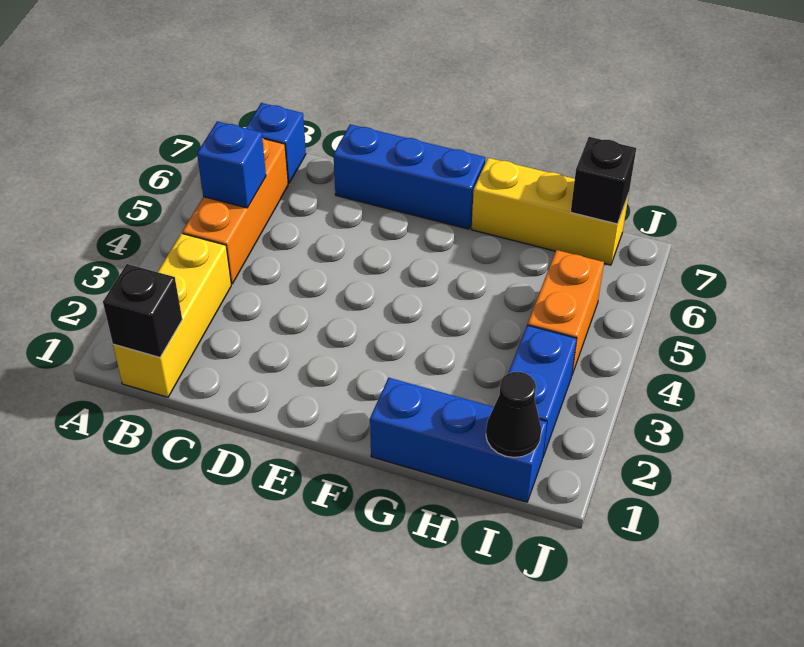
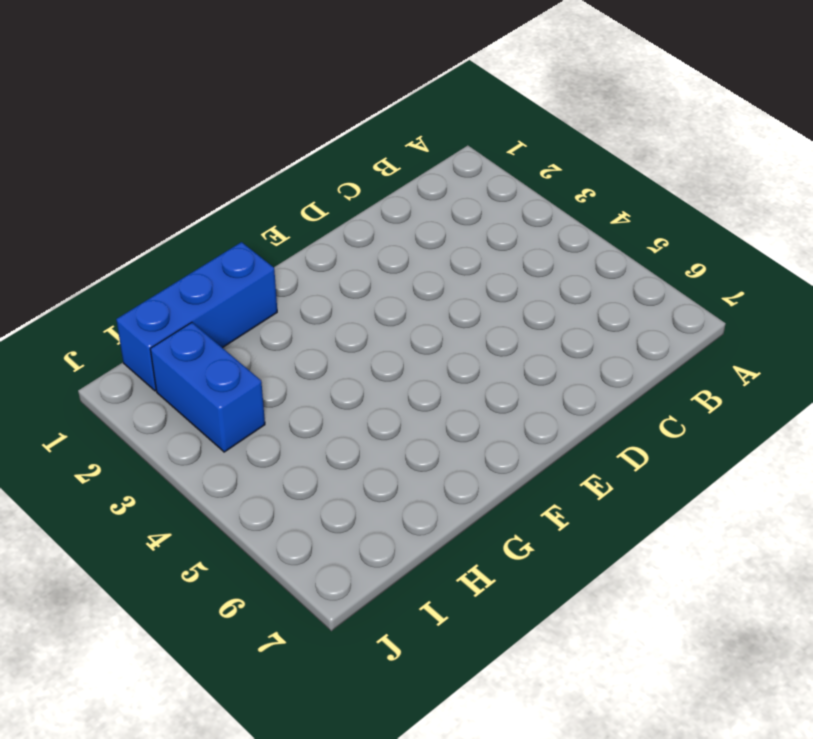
none -> yellow brick B1:B3 level 1
none -> orange brick B4:B6 level 1
none -> blue brick B7 level 1

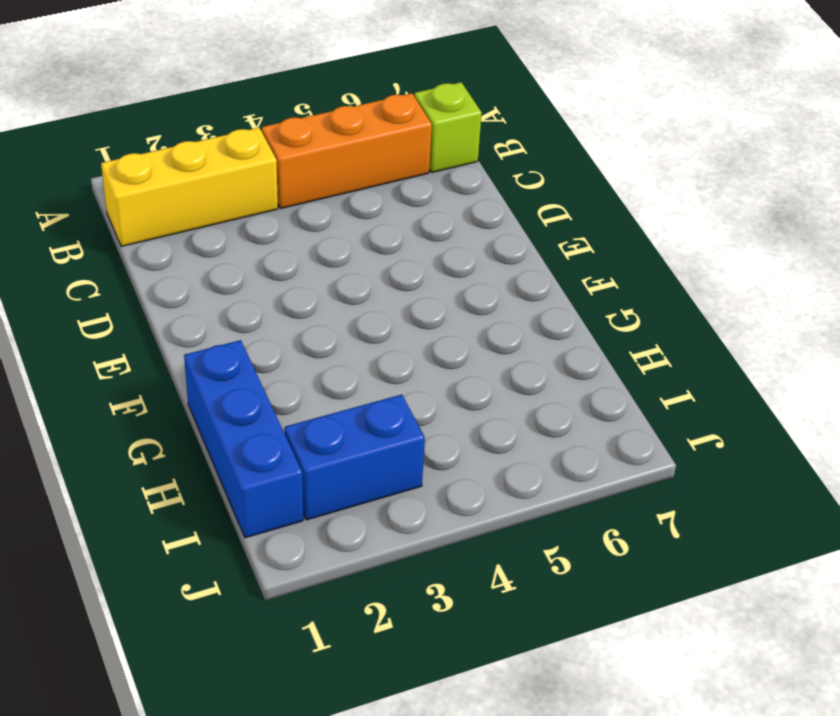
lime brick B7 level 1 -> blue brick B7 level 1
none -> blue brick D7:F7 level 1
none -> yellow brick G7:I7 level 1
none -> orange brick I4:I5 level 1

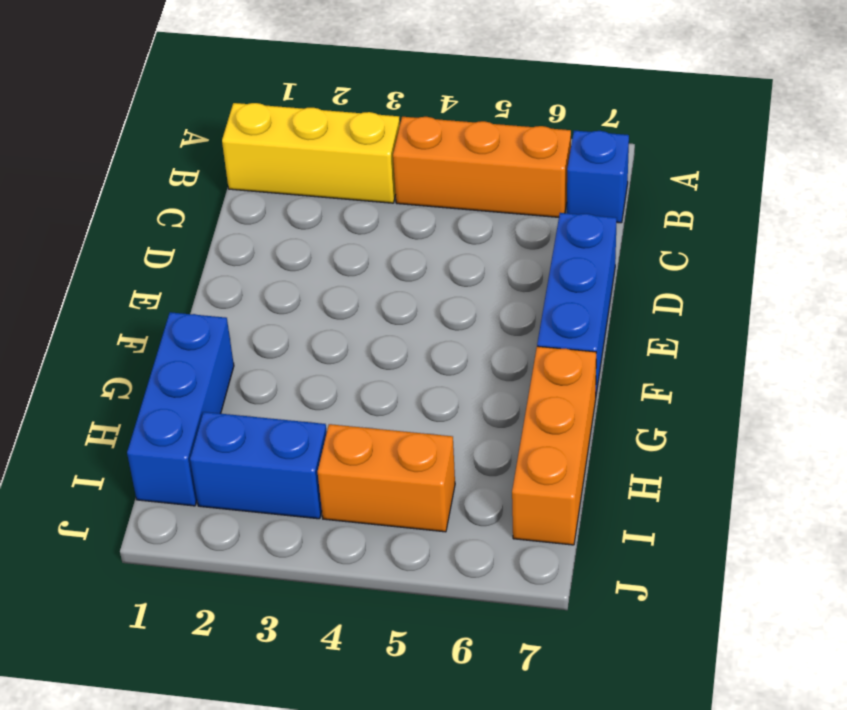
orange brick G7:I7 level 1 -> yellow brick G7:I7 level 1
none -> black brick B1 level 2
none -> blue brick B5 level 2
none -> black cone I1 level 2

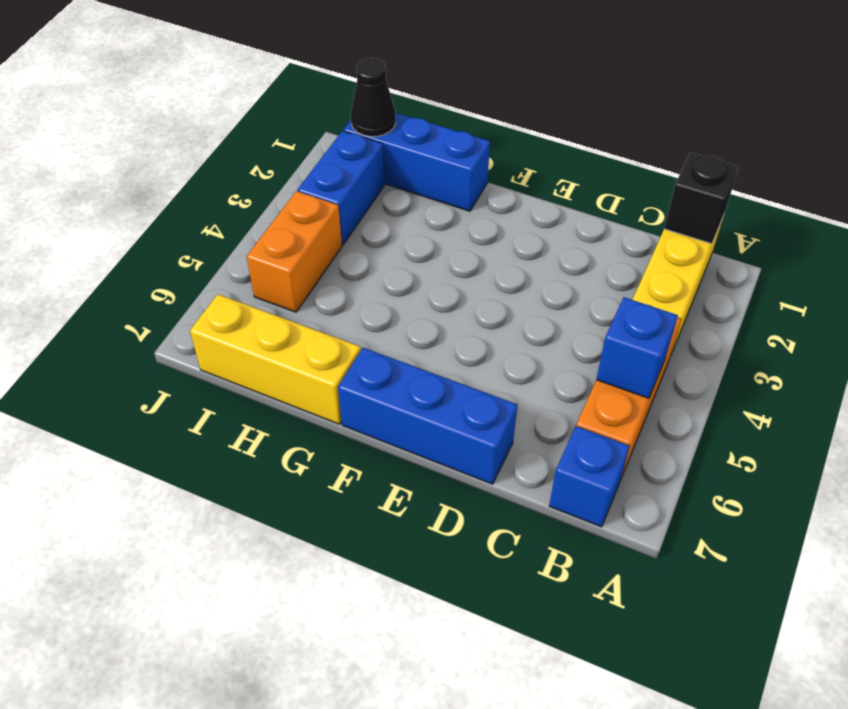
none -> black brick I7 level 2

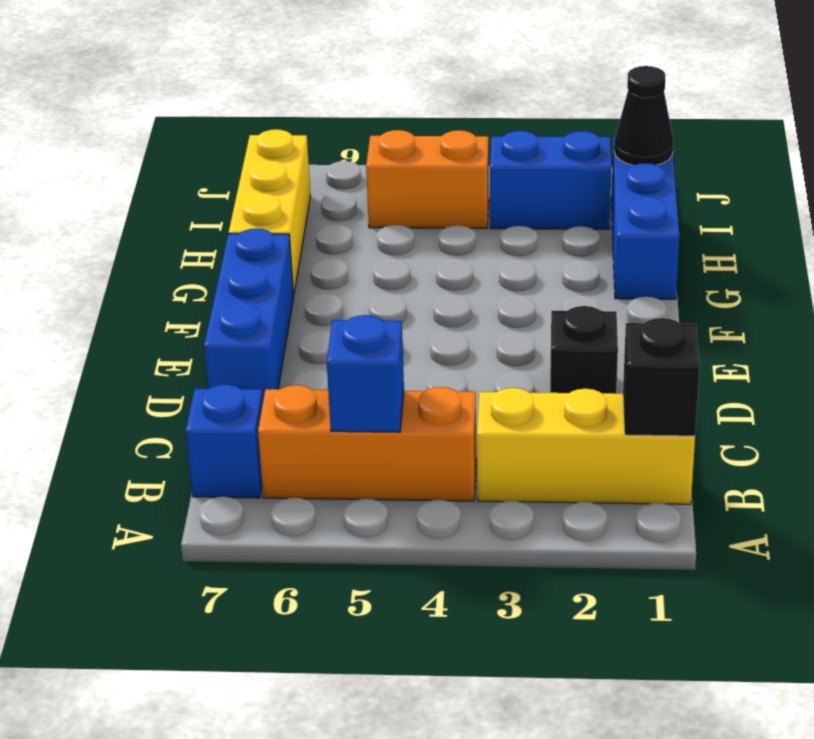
black brick D2 level 1 -> black brick I7 level 2

